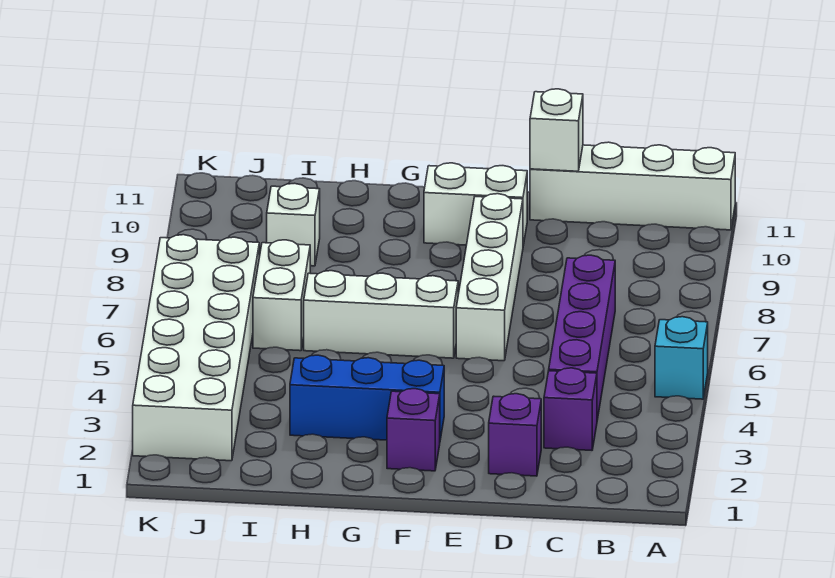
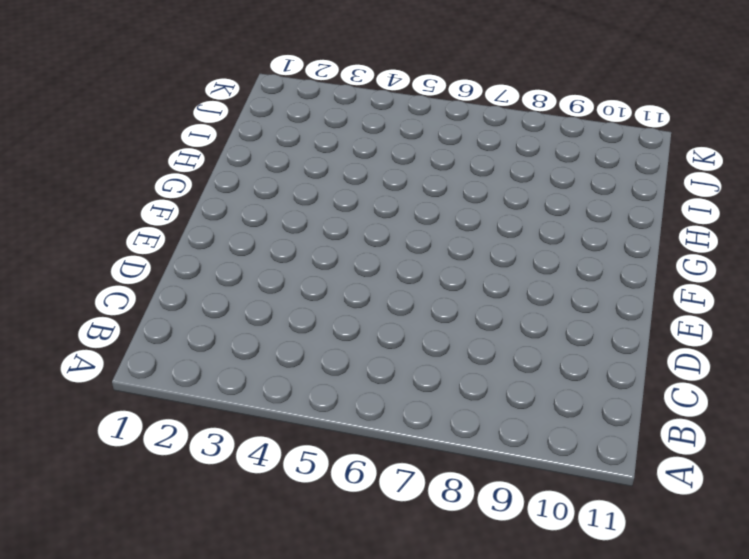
none -> cyan brick A5 level 1
none -> white brick A11:D11 level 1
none -> purple brick C3 level 1

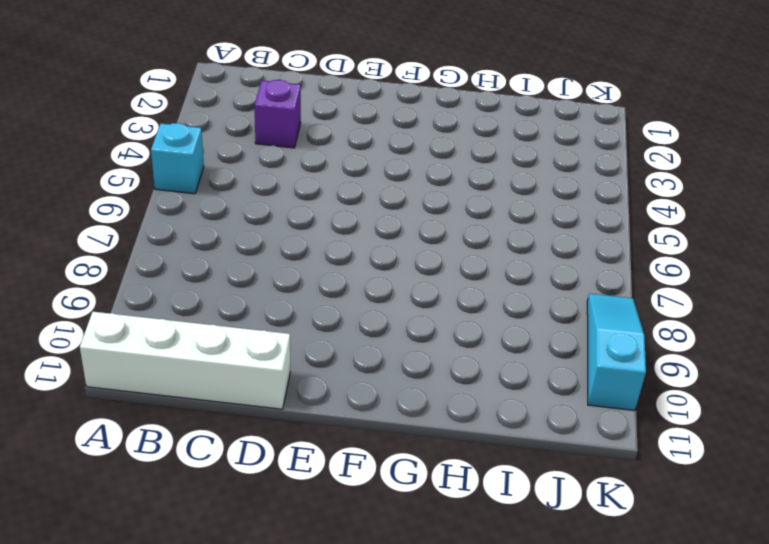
cyan slope K8:K10 level 1 top 10 -> none
none -> purple brick C4:C7 level 1
none -> purple brick D2 level 1
none -> white brick E6:E9 level 1

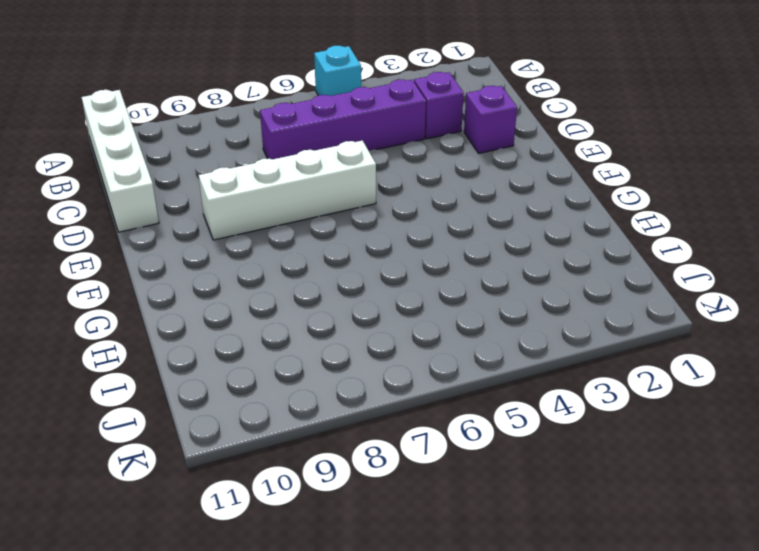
none -> white brick E10:F10 level 1
none -> purple brick F2 level 1
none -> blue brick F3:H3 level 1

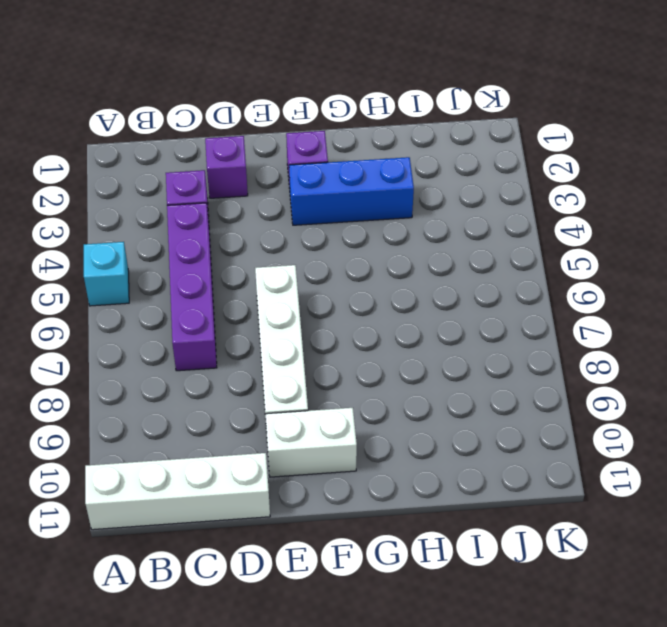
none -> white brick F6:H6 level 1
none -> white brick I6:I7 level 1
none -> white brick I9 level 1

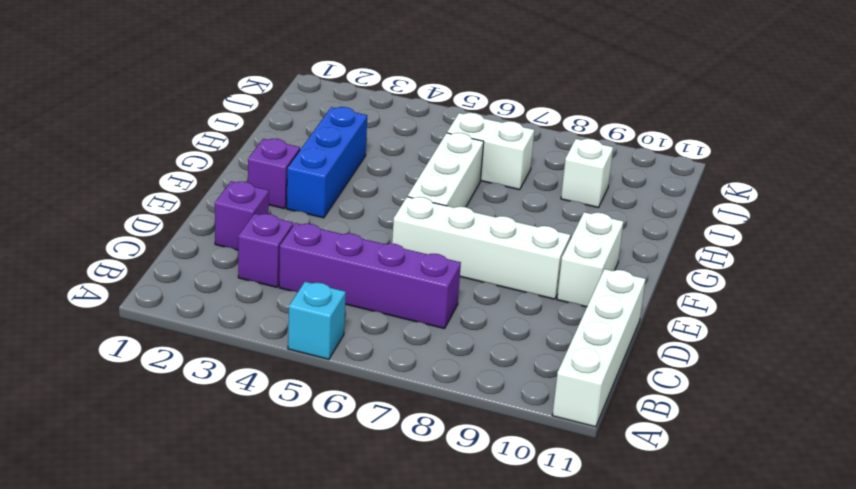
none -> white brick J2:K7 level 1
none -> white brick D11 level 2

